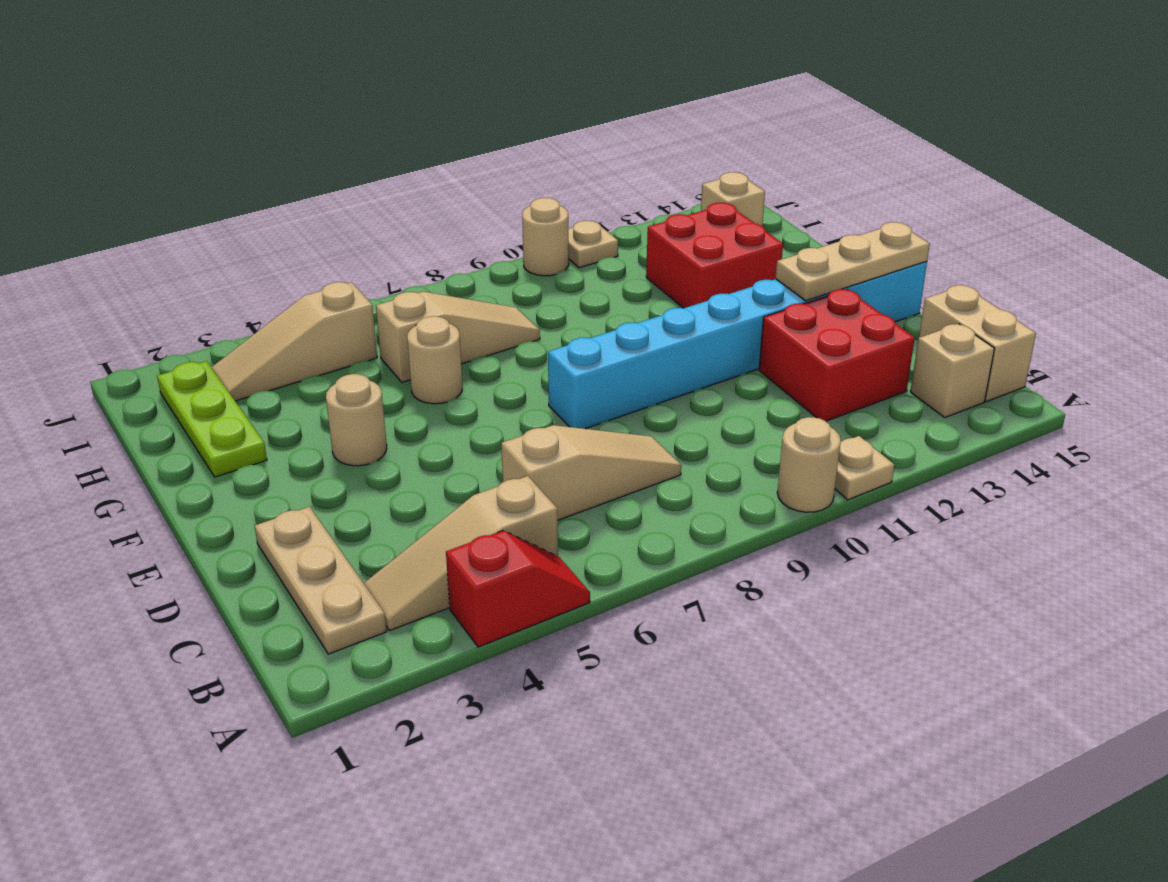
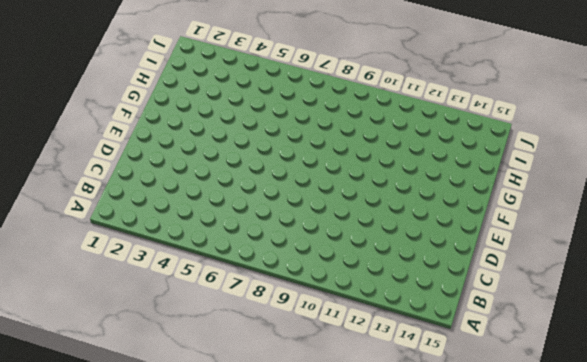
none -> red slope A4:A5 level 1 top 4
none -> tan round brick A10 level 1
none -> tan plate A11 level 1

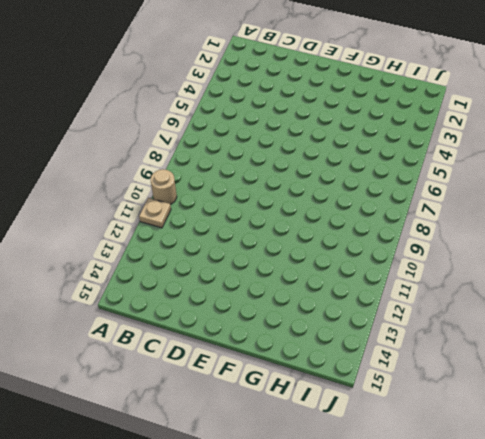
none -> red slope A4:A5 level 1 top 4
none -> tan plate B2:D2 level 1
none -> tan slope B3:B5 level 1 top 5

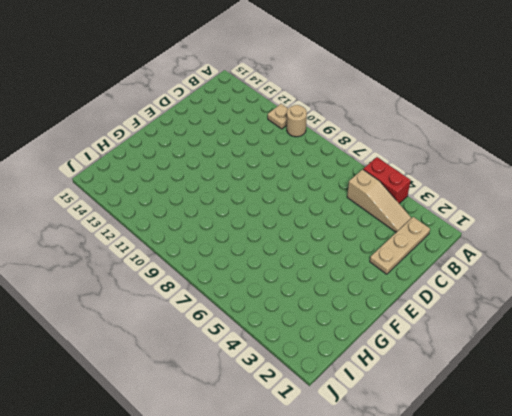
red brick A4:A5 level 1 -> red slope A4:A5 level 1 top 4
none -> tan brick B14 level 1
none -> tan brick B15:C15 level 1
none -> tan slope C6:C8 level 1 top 6

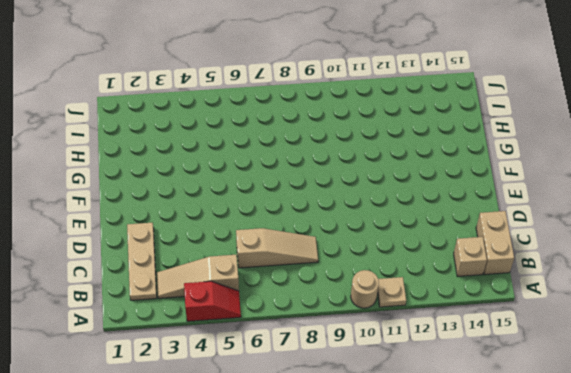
none -> red brick C12:D13 level 1
none -> cyan brick E8:E15 level 1
none -> tan round brick F4 level 1

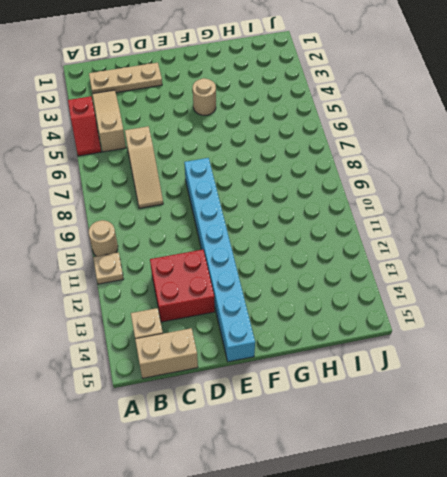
none -> lime plate G2:I2 level 1
none -> tan round brick G6 level 1
none -> red brick G12:H13 level 1

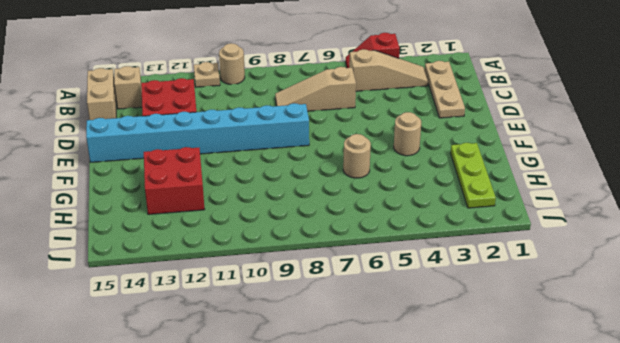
none -> tan slope H6:H8 level 1 top 6
none -> tan slope I3:I5 level 1 top 5
none -> tan brick I14 level 1

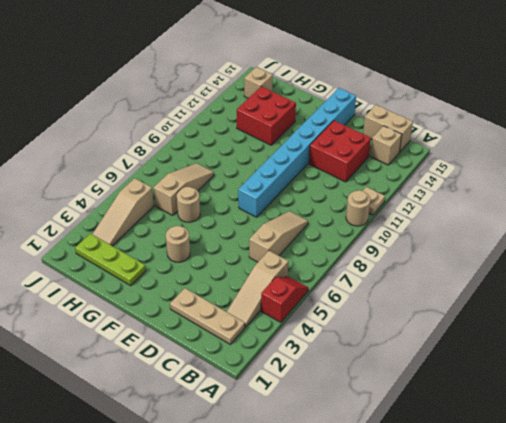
none -> tan round brick J10 level 1
none -> tan plate J11 level 1
none -> tan plate E13:E15 level 2

